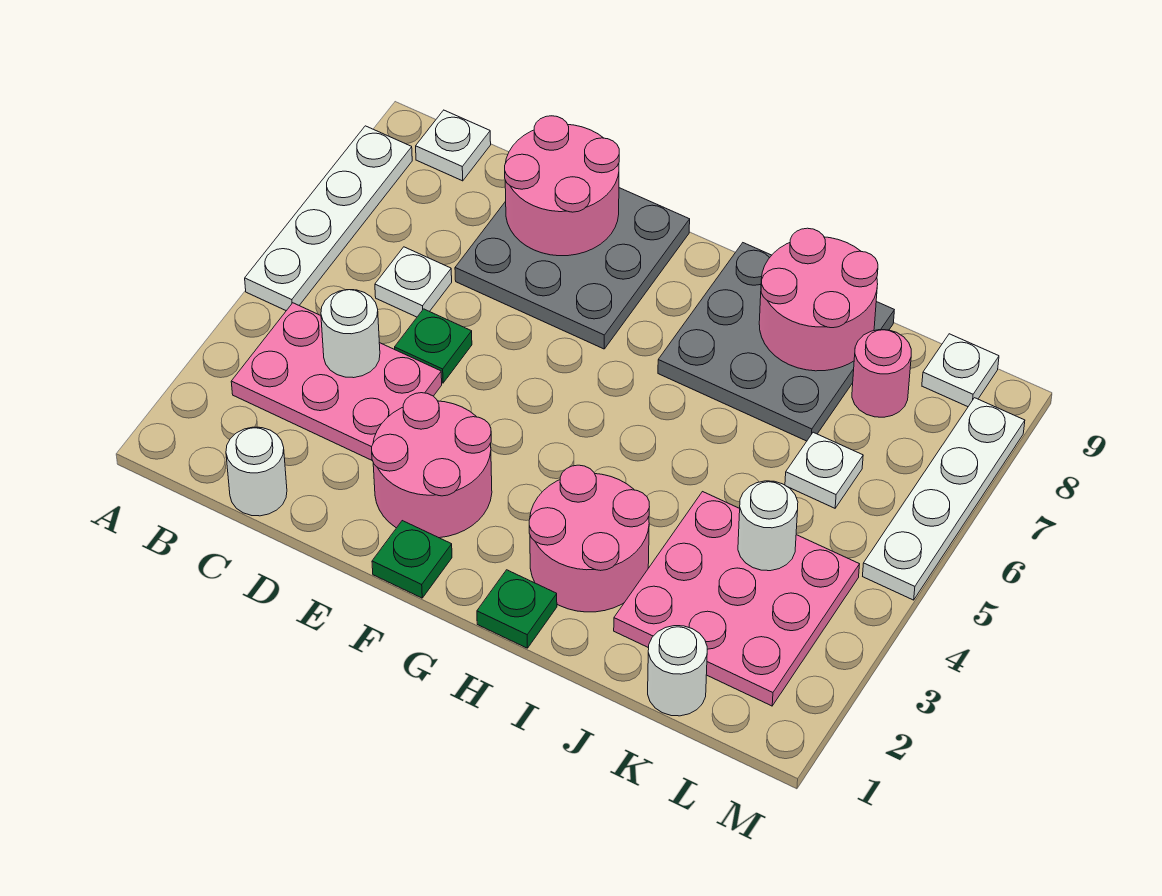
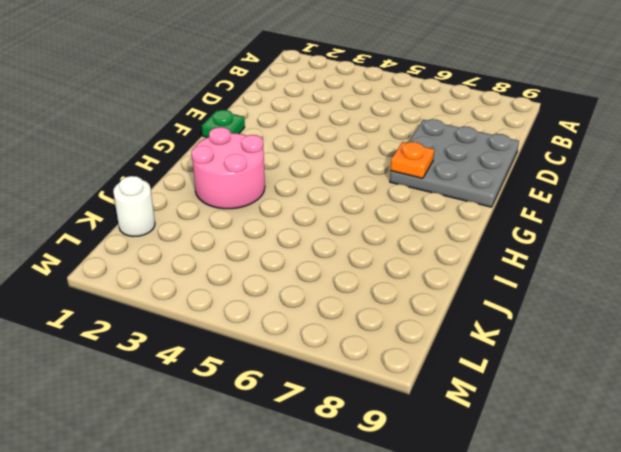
orange plate F7 level 2 -> none
none -> white plate A5:A8 level 1
none -> pink plate B3:D4 level 1
none -> white plate B9 level 1

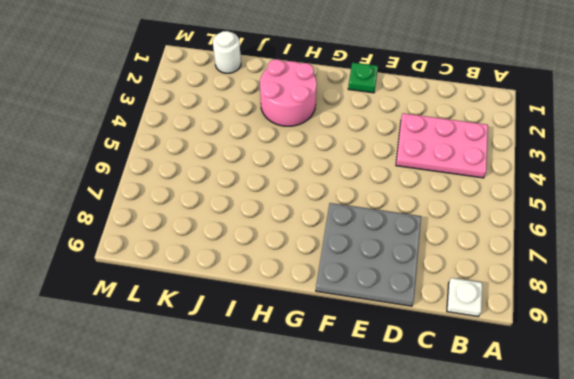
none -> white plate A5:A8 level 1
none -> white round brick C1 level 1
none -> white plate C6 level 1

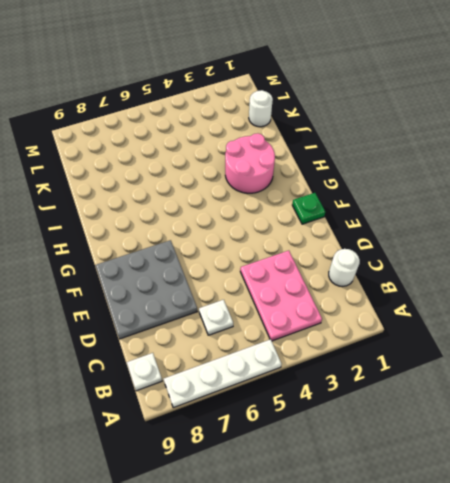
none -> green plate D5 level 1
none -> pink round brick E2:F3 level 1
none -> green plate H1 level 1

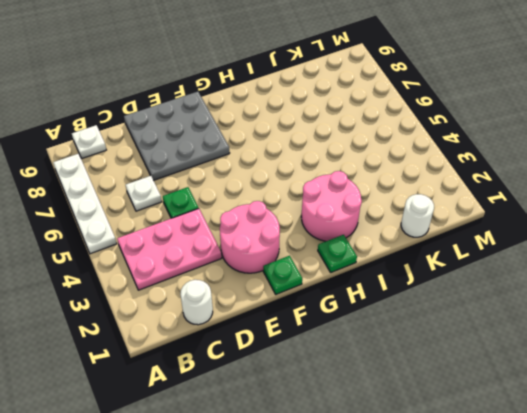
none -> grey plate H7:J9 level 1
none -> pink plate J2:L4 level 1
none -> white plate K6 level 1

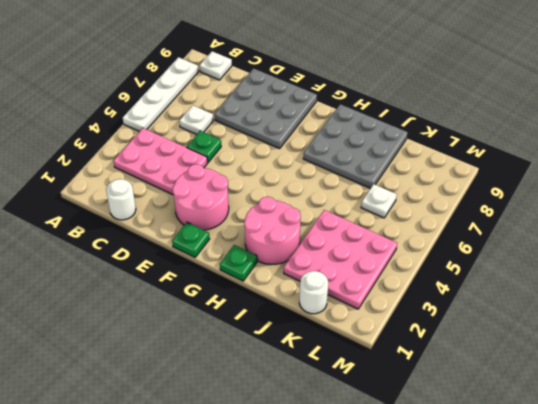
none -> pink round brick K8 level 1
none -> white plate L9 level 1
none -> white plate M5:M8 level 1

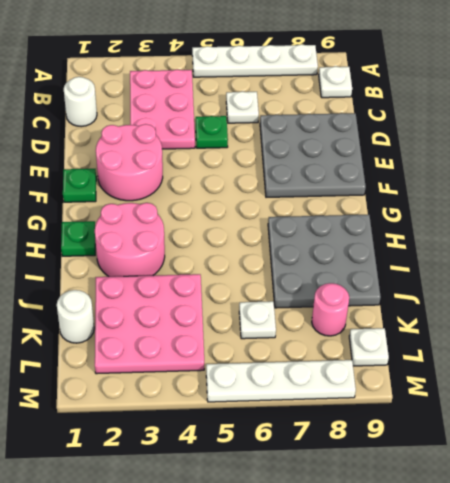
none -> white round brick C4 level 2
none -> pink round brick D8:E9 level 2
none -> pink round brick I8:J9 level 2

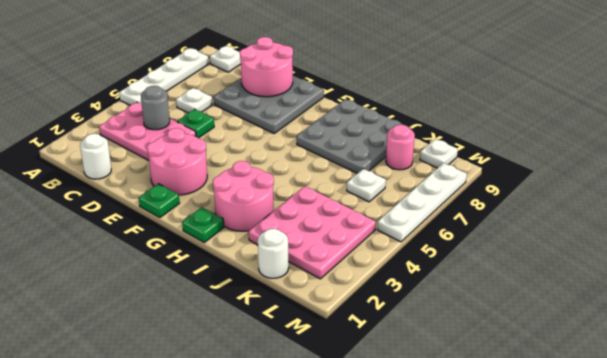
grey round brick C4 level 2 -> white round brick C4 level 2
none -> pink round brick I8:J9 level 2
none -> white round brick K4 level 2

